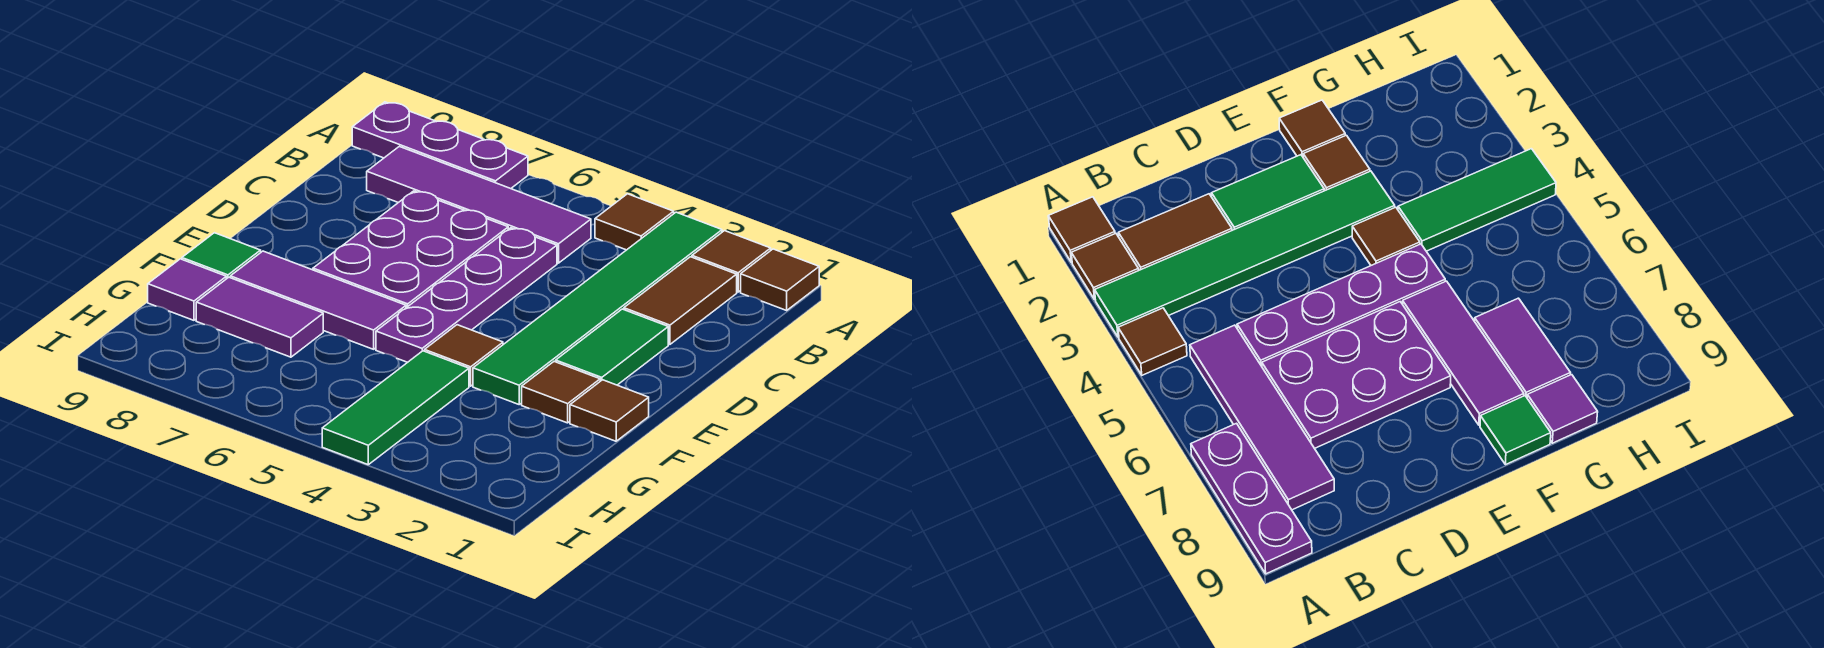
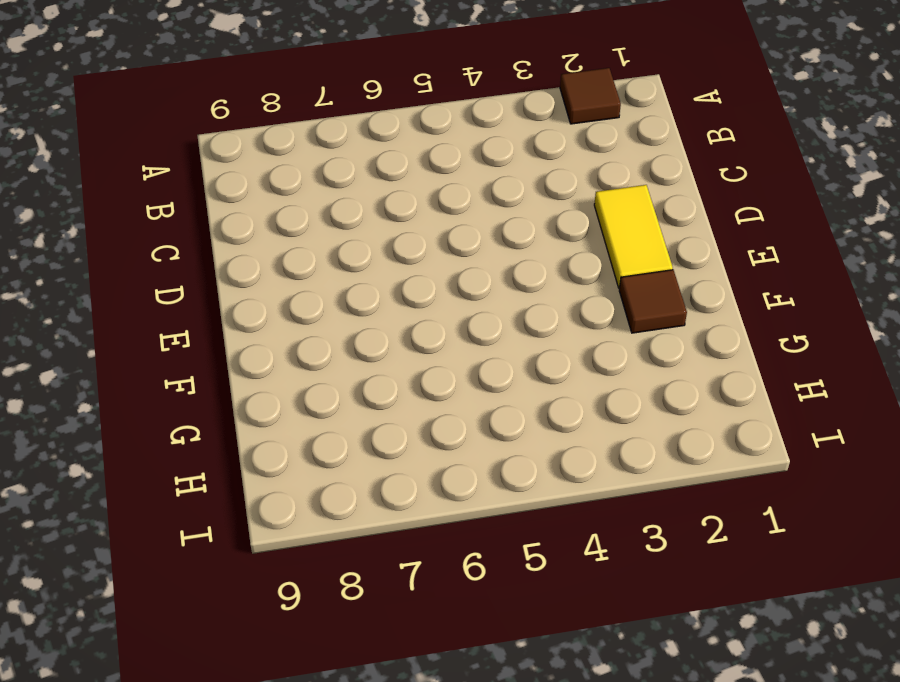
yellow tile D2:E2 level 1 -> green tile D2:E2 level 1
none -> brown tile A1 level 1
none -> green tile A3:F3 level 1
none -> brown tile A4 level 1

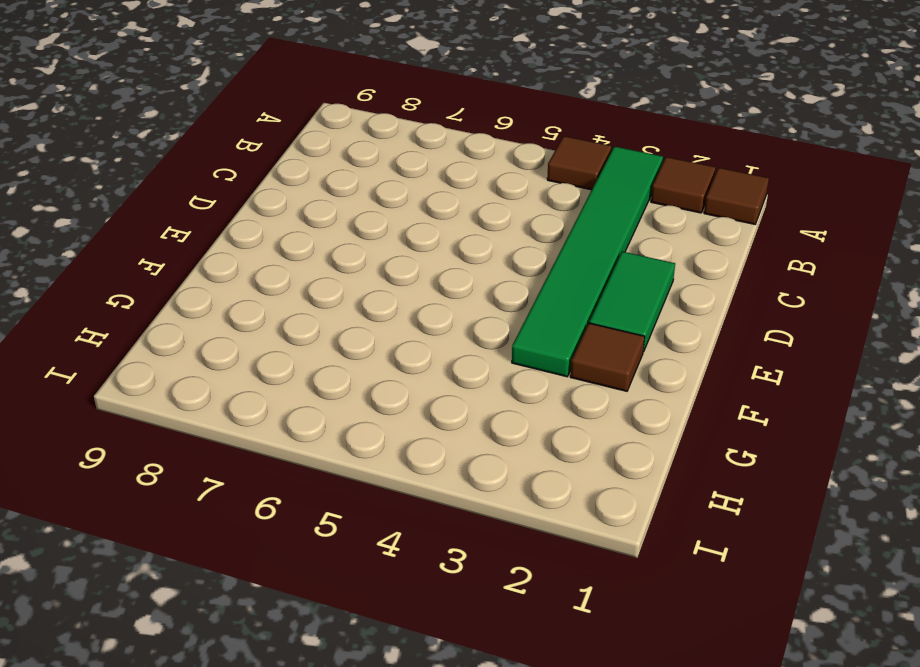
none -> purple plate A7:A9 level 1
none -> brown tile B2:C2 level 1
none -> purple tile B5:B8 level 1

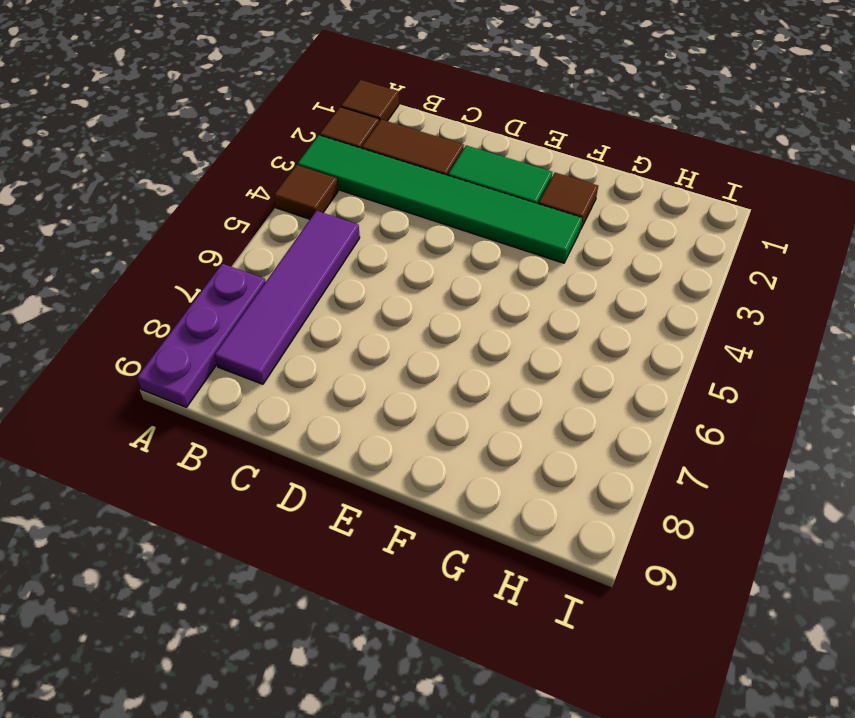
none -> purple plate C5:F5 level 1
none -> purple plate C6:E7 level 1
none -> brown tile F1 level 1

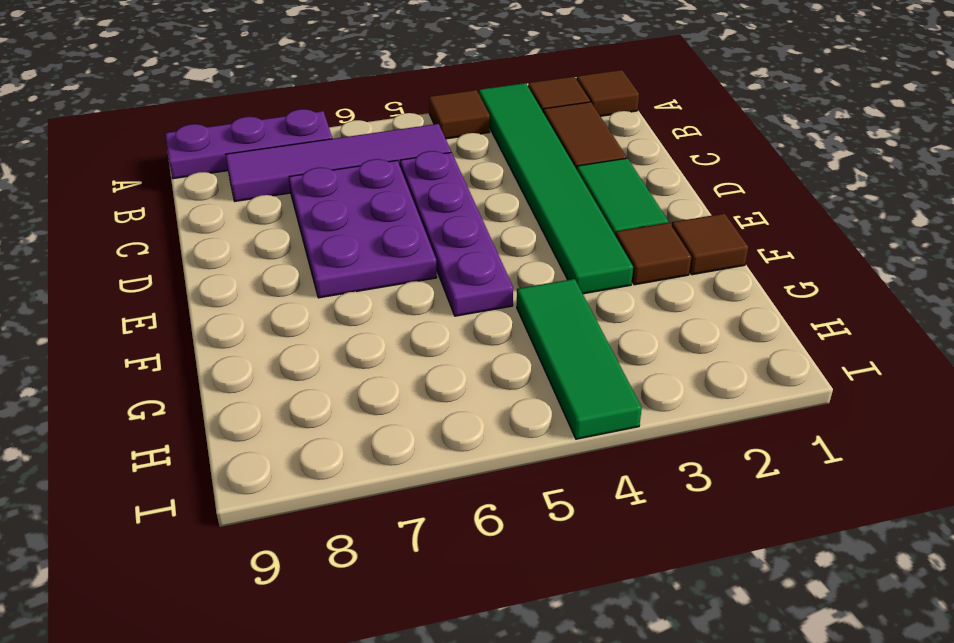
none -> brown tile F4 level 1
none -> purple tile F6:F8 level 1
none -> green tile F9 level 1

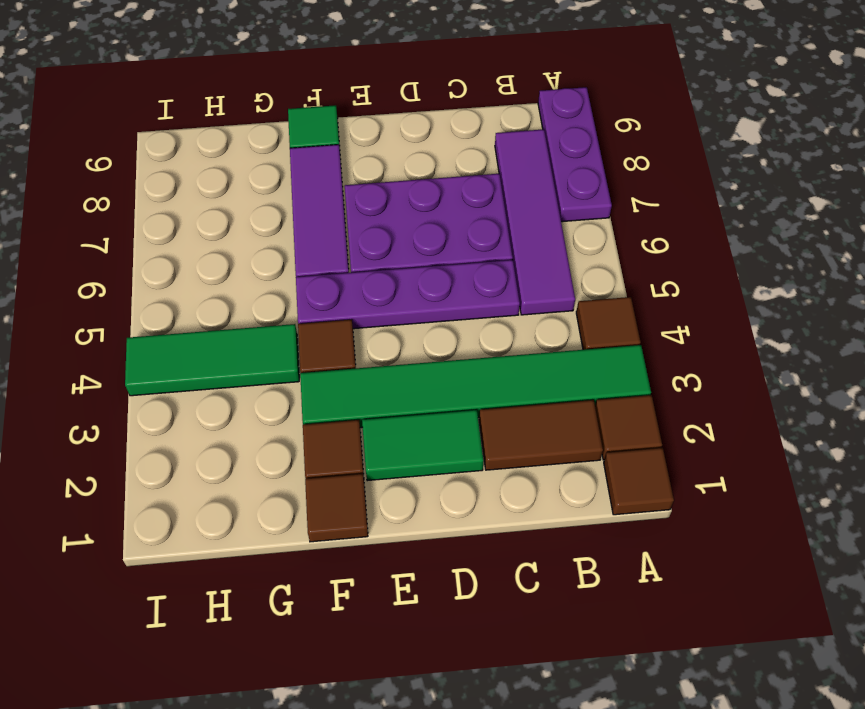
none -> purple tile G7:G8 level 1
none -> purple tile G9 level 1

